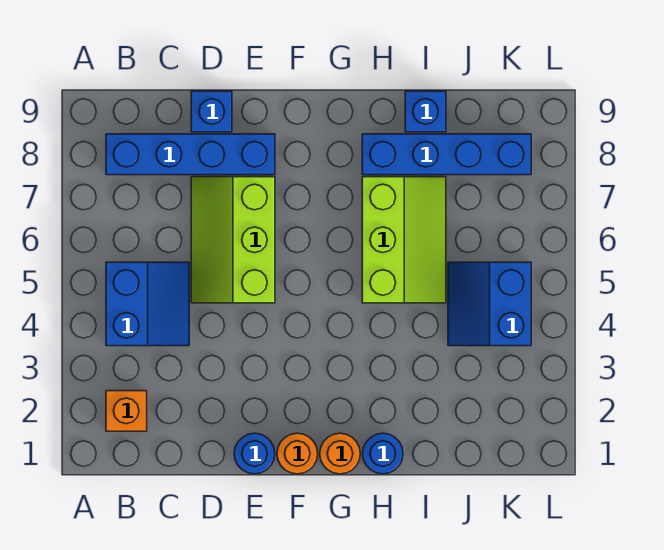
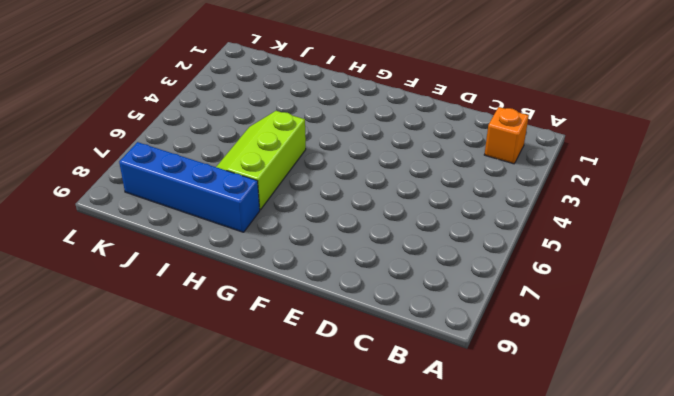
none -> blue slope B4:C5 level 1 top B
none -> blue brick B8:E8 level 1
none -> lime slope D5:E7 level 1 top E

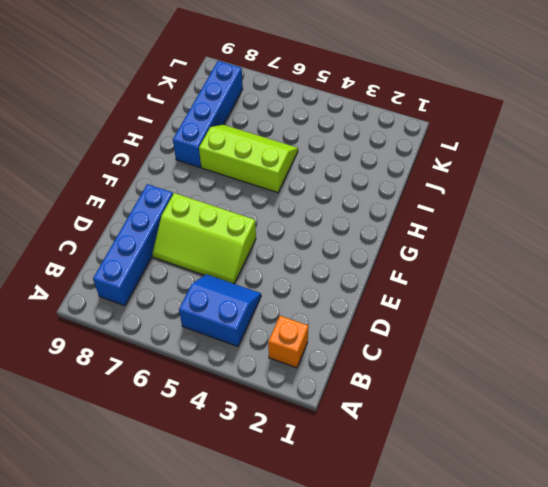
none -> blue brick D9 level 1
none -> blue round brick E1 level 1
none -> orange round brick F1 level 1

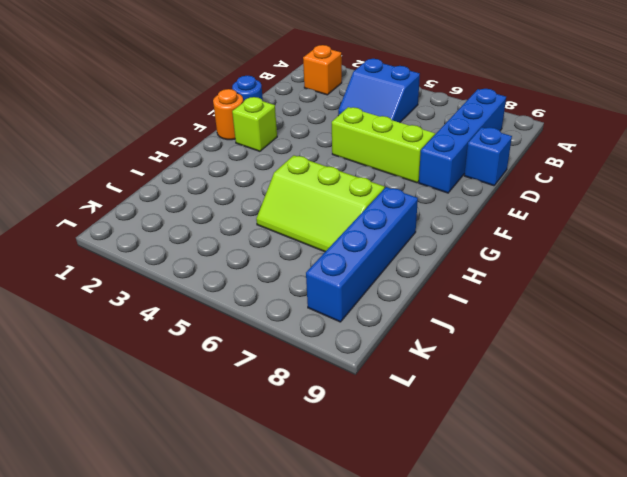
lime brick F2 level 1 -> none
none -> orange round brick G1 level 1
none -> blue round brick H1 level 1
none -> blue brick I9 level 1

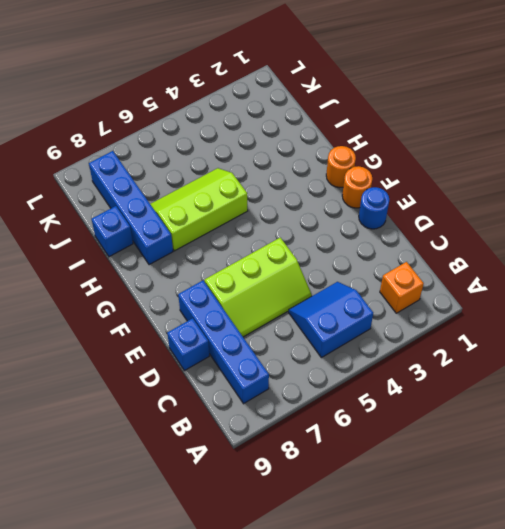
none -> blue round brick H1 level 1
none -> blue slope J4:K5 level 1 top K

